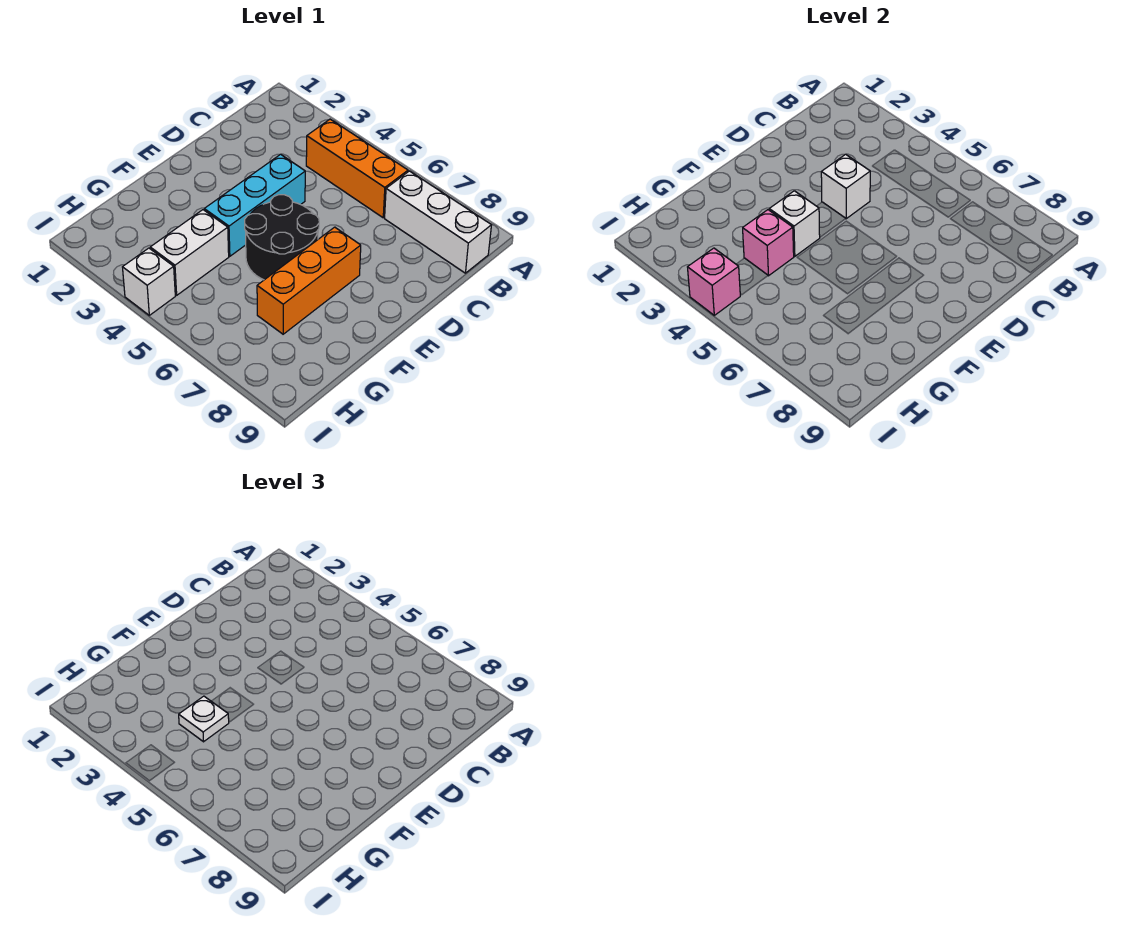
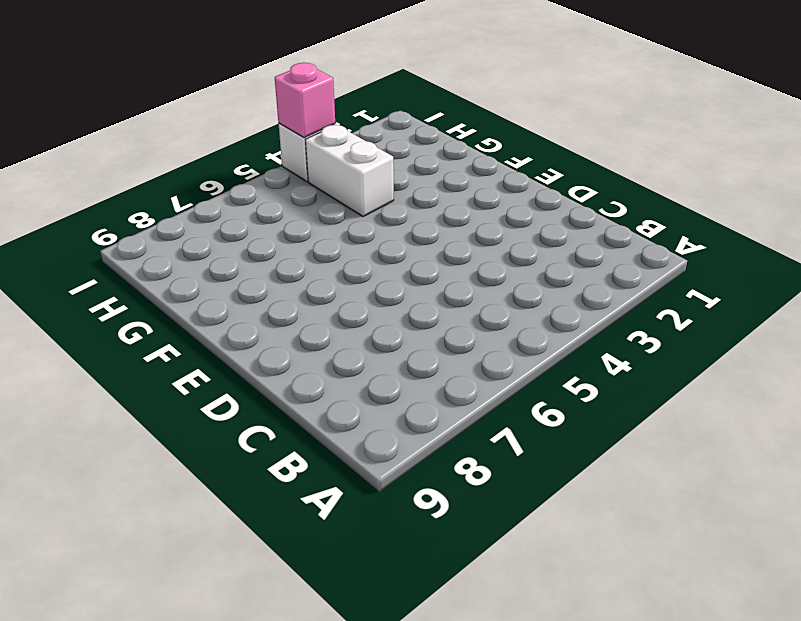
none -> orange brick B4:B6 level 1
none -> white brick B7:B9 level 1
none -> cyan brick D4:F4 level 1

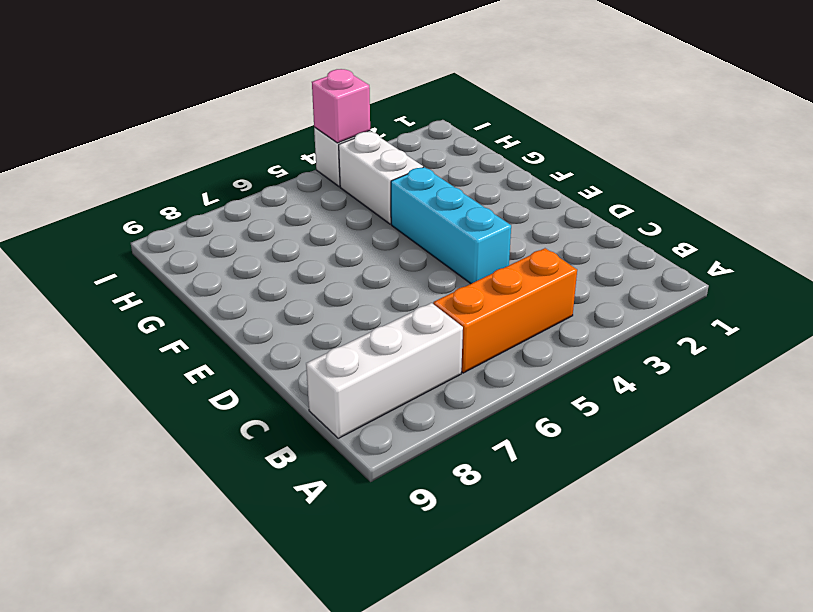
none -> black round brick E5:F6 level 1
none -> orange brick E7:G7 level 1
none -> white brick D4 level 2

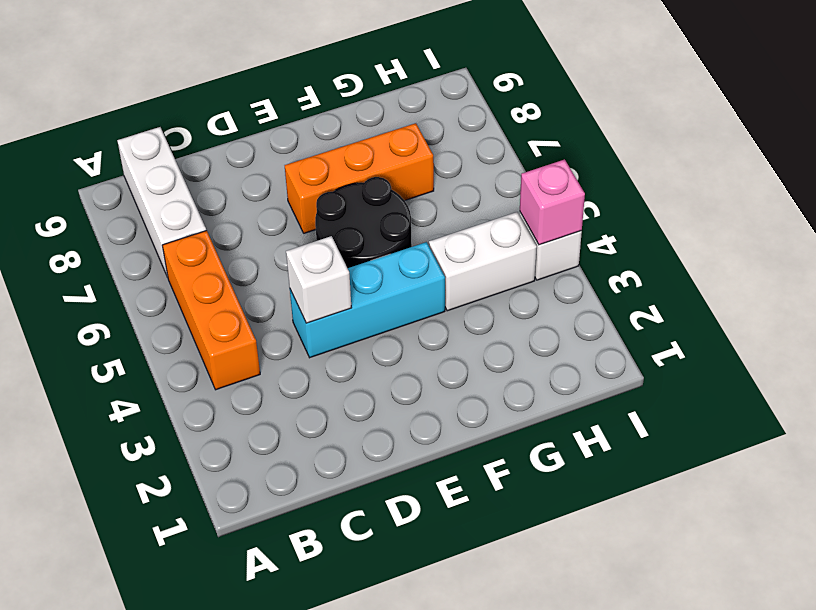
none -> white brick F4 level 2
none -> pink brick G4 level 2
none -> white plate G4 level 3

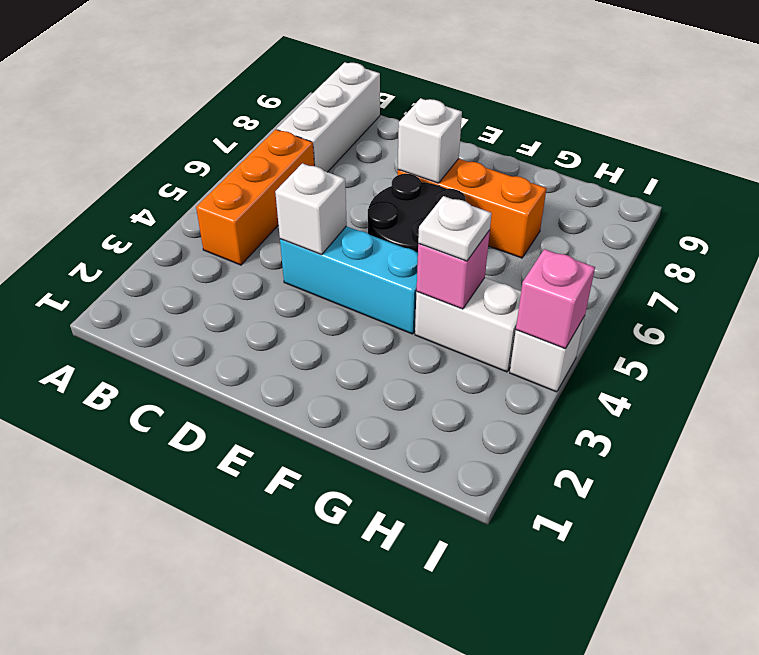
white brick E7 level 2 -> white brick F4 level 2

